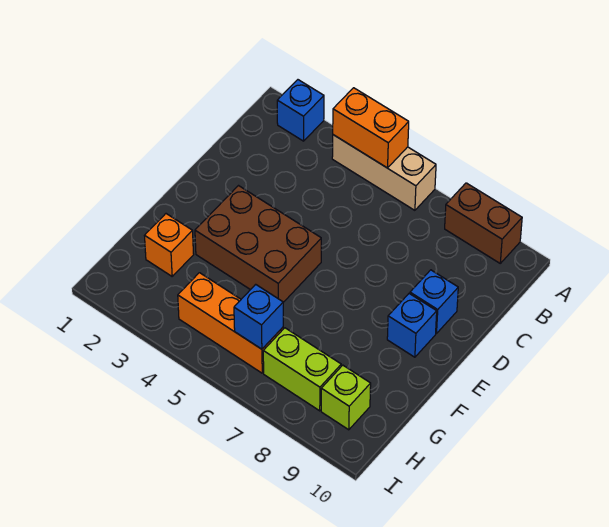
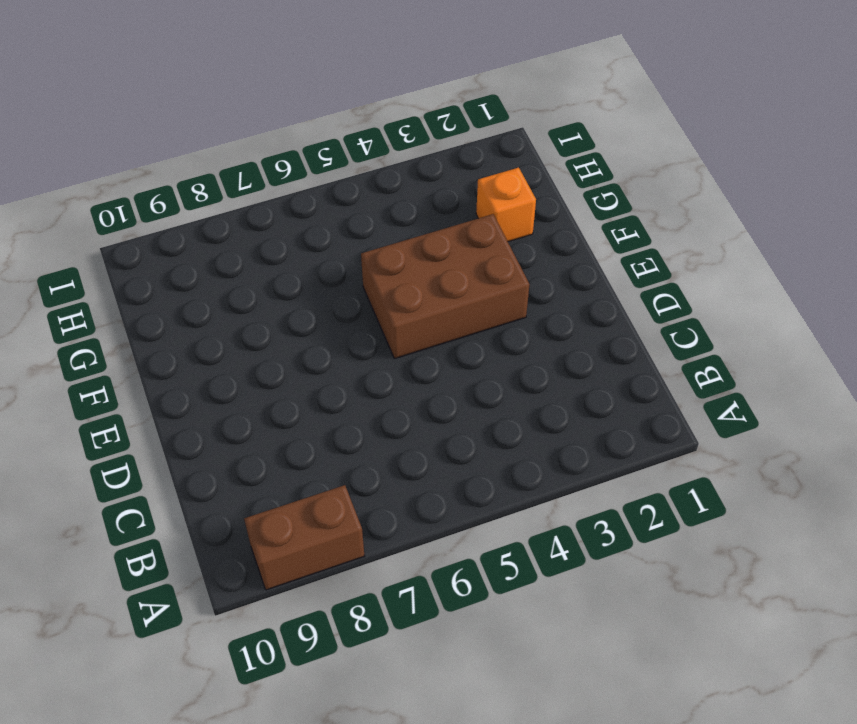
none -> blue brick A2 level 1
none -> tan brick A4:A6 level 1
none -> blue brick D9 level 1

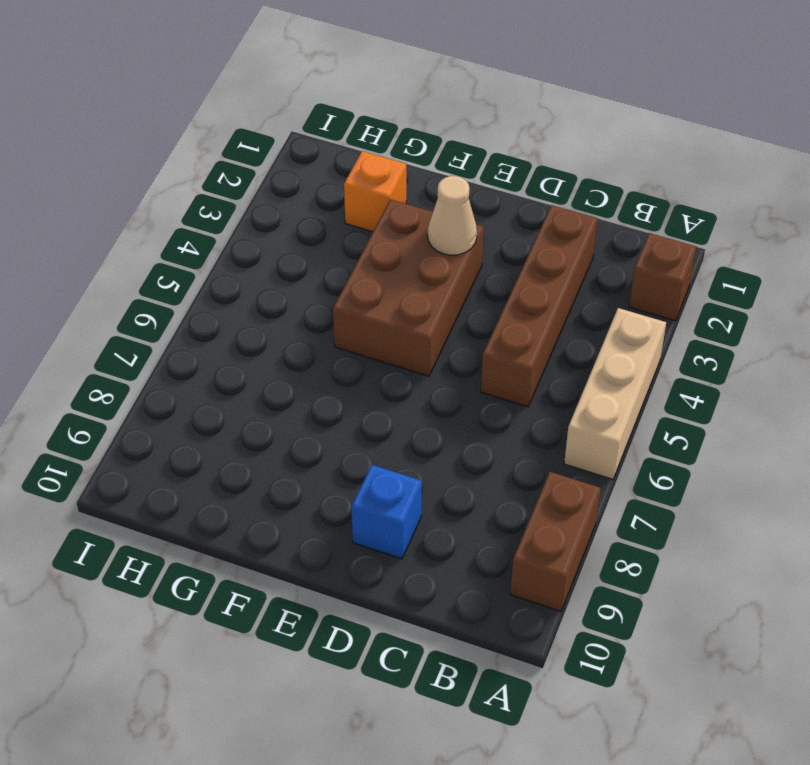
brown brick A2 level 1 -> blue brick A2 level 1
brown brick C2:C5 level 1 -> none
tan cone E3 level 2 -> none
none -> blue brick E9 level 1
none -> orange brick H4:H6 level 1
none -> lime brick H7:H8 level 1

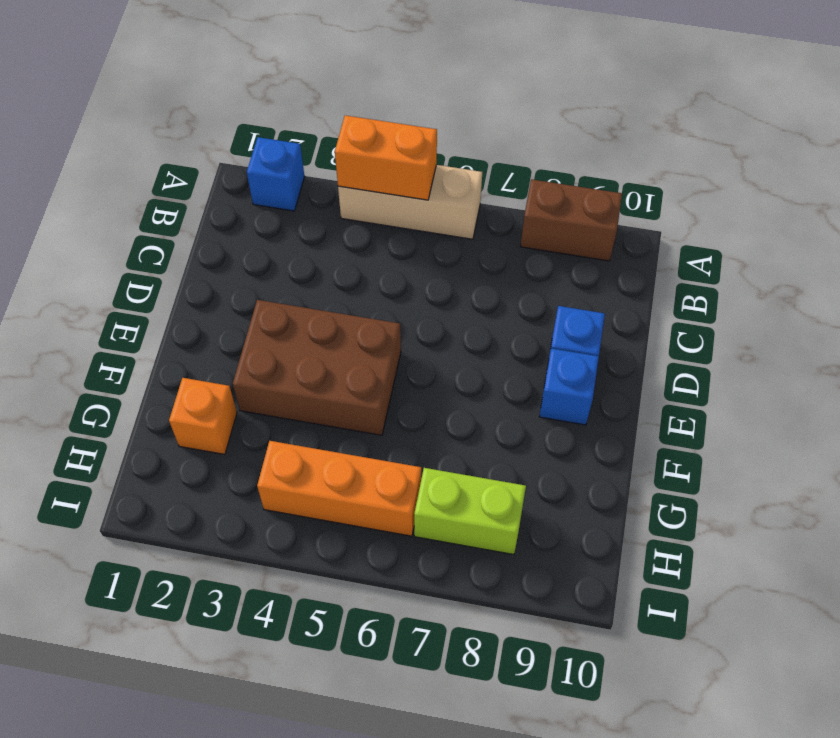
none -> lime brick H9 level 1
none -> blue brick H6 level 2

